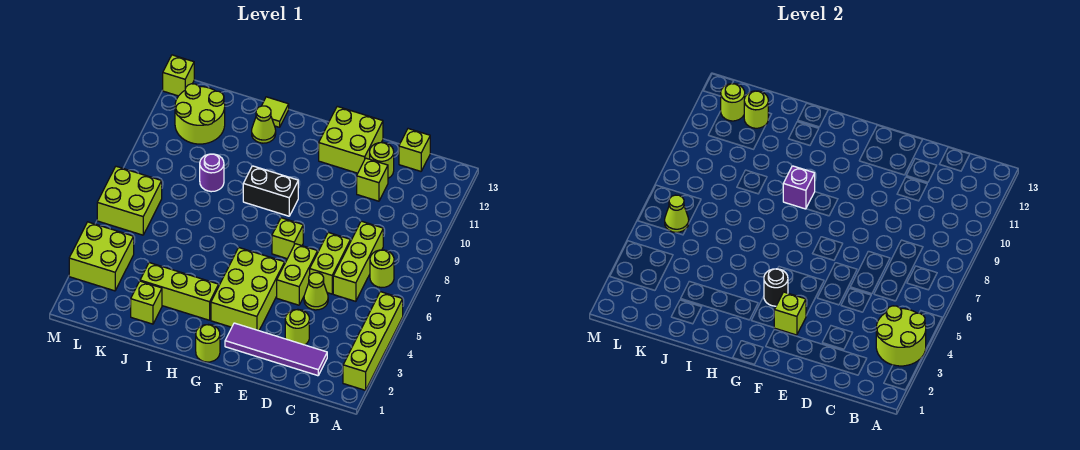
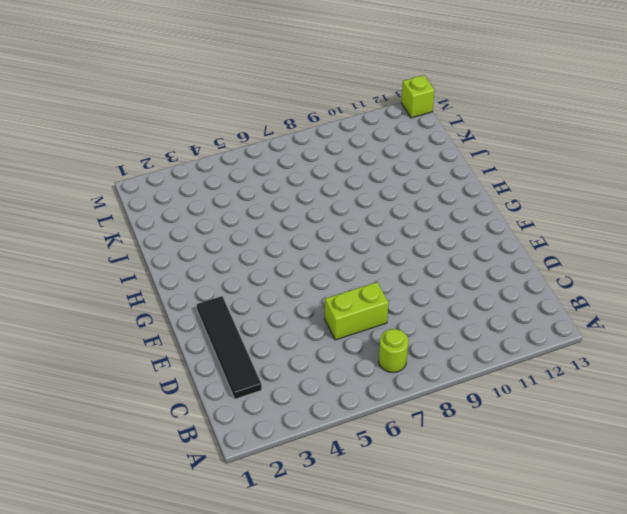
black tile C2:F2 level 1 -> purple tile C2:F2 level 1
none -> lime brick A2:A5 level 1
none -> lime brick C6:C8 level 1
none -> lime brick C13 level 1
none -> lime round brick D3 level 1

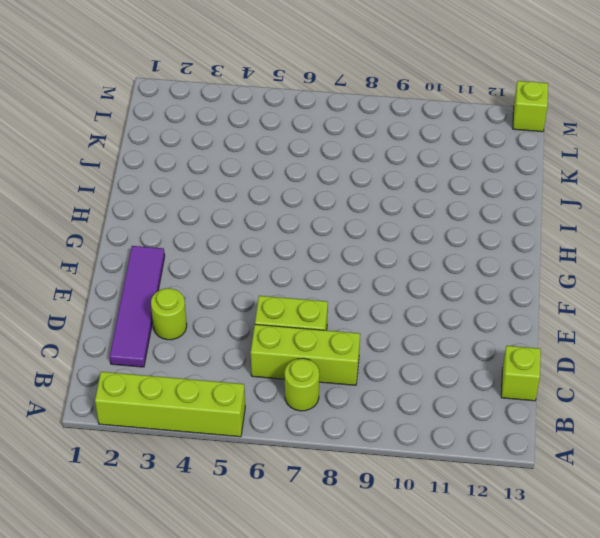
none -> lime cone D5 level 1
none -> lime brick D11 level 1
none -> lime round brick D12 level 1
none -> lime brick E5:E6 level 1

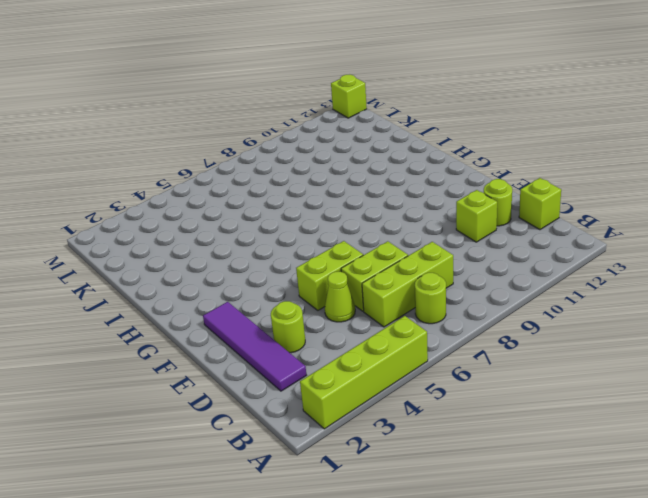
none -> lime brick E12:F13 level 1
none -> lime brick F3:G5 level 1
none -> lime brick F7 level 1
none -> lime round brick G1 level 1

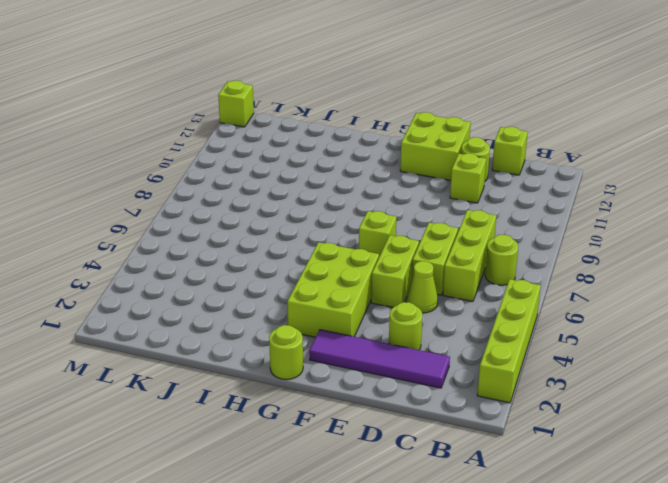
none -> black brick G9:H9 level 1
none -> lime brick H3:J3 level 1
none -> lime cone I12 level 1
none -> lime tile I13 level 1

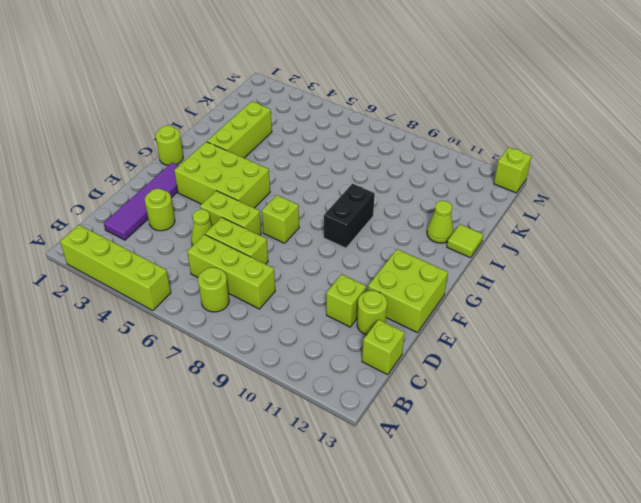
none -> lime brick J2 level 1
none -> purple round brick J9 level 1
none -> lime round brick K11:L12 level 1
none -> lime brick L3:M4 level 1

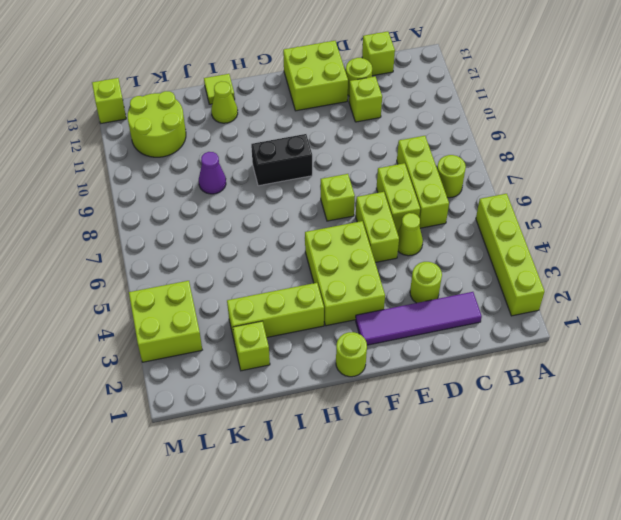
purple cone J9 level 1 -> purple round brick J9 level 1
none -> lime brick L6:M7 level 1
none -> lime round brick A3:B4 level 2
none -> lime brick F3 level 2
none -> black round brick G4 level 2

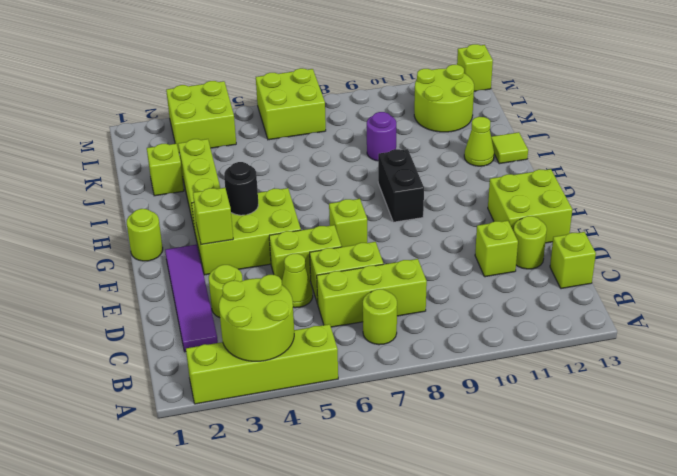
none -> purple brick H9 level 2
none -> lime round brick K12 level 2
none -> lime cone L6 level 2
none -> lime round brick L12 level 2

